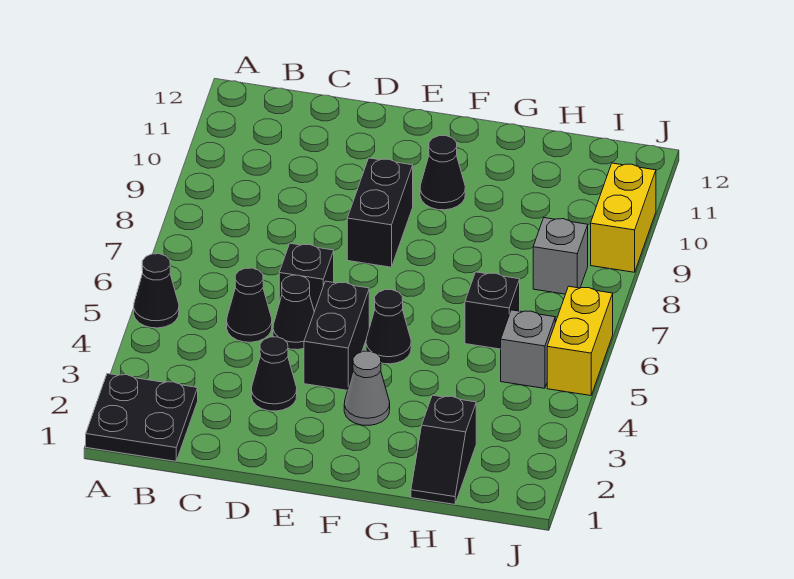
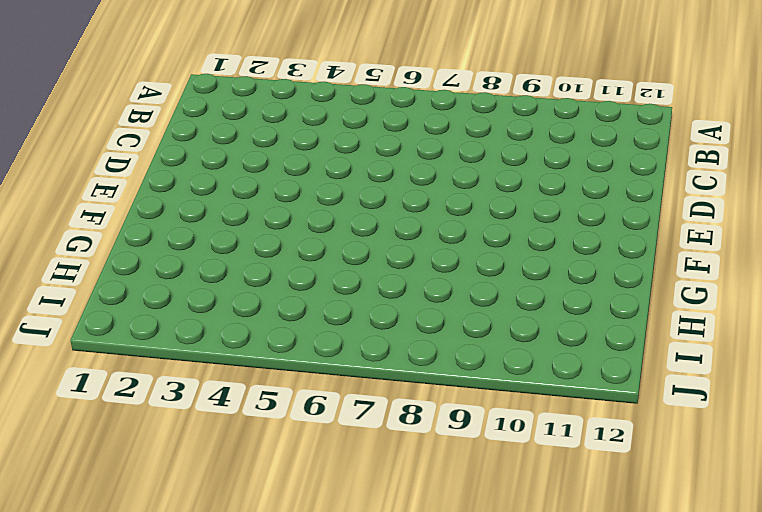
none -> black plate A1:B2 level 1
none -> black cone A5 level 1
none -> black cone C5 level 1

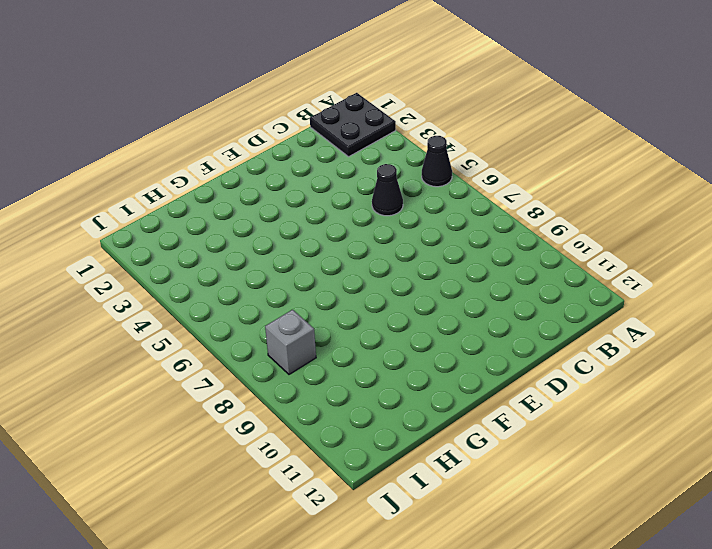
none -> black cone D3 level 1
none -> black cone D5 level 1
none -> black brick D6 level 1

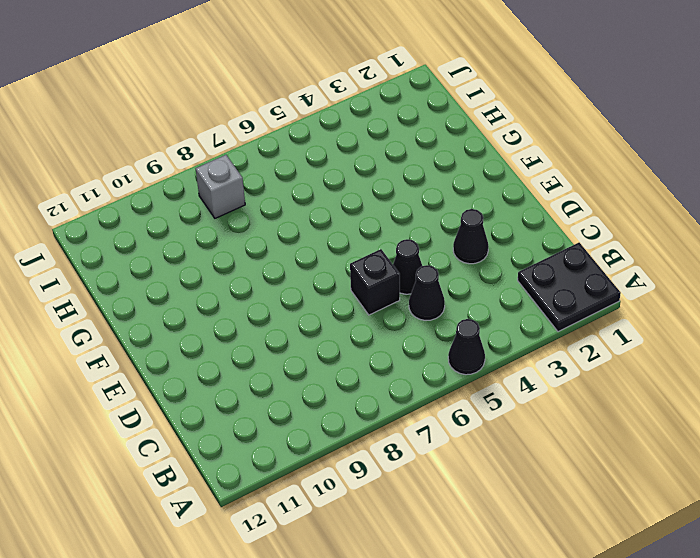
none -> black brick E4:E5 level 1
none -> black brick E8:E9 level 1
none -> grey cone F3 level 1

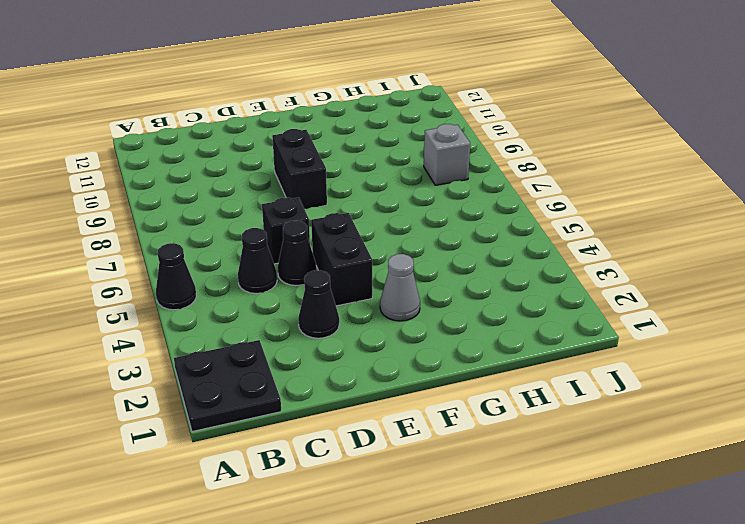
none -> black cone F5 level 1
none -> black cone F10 level 1
none -> black slope H1:H2 level 1 top 2

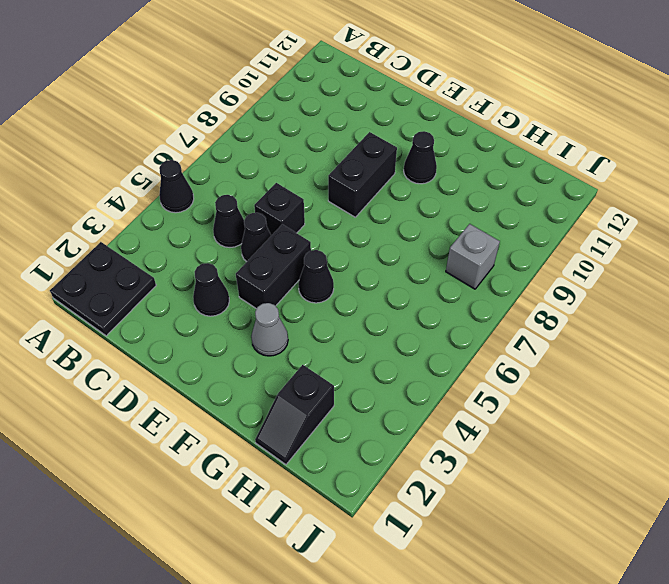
none -> black brick H6 level 1
none -> grey brick I5 level 1
none -> yellow brick J5:J6 level 1

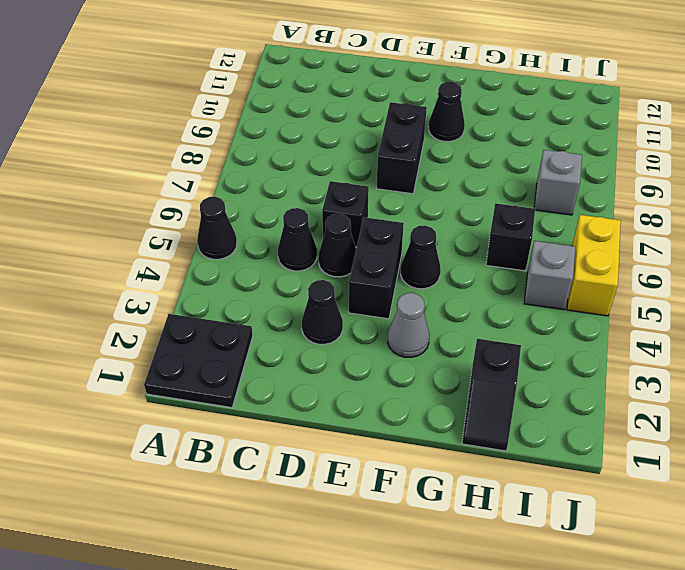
none -> yellow brick J9:J10 level 1

